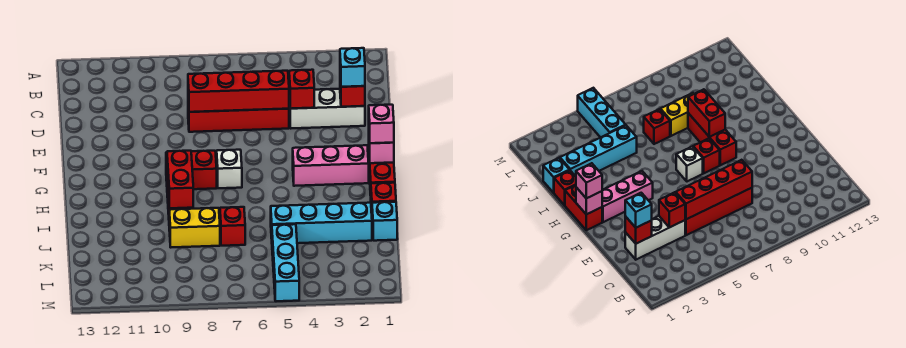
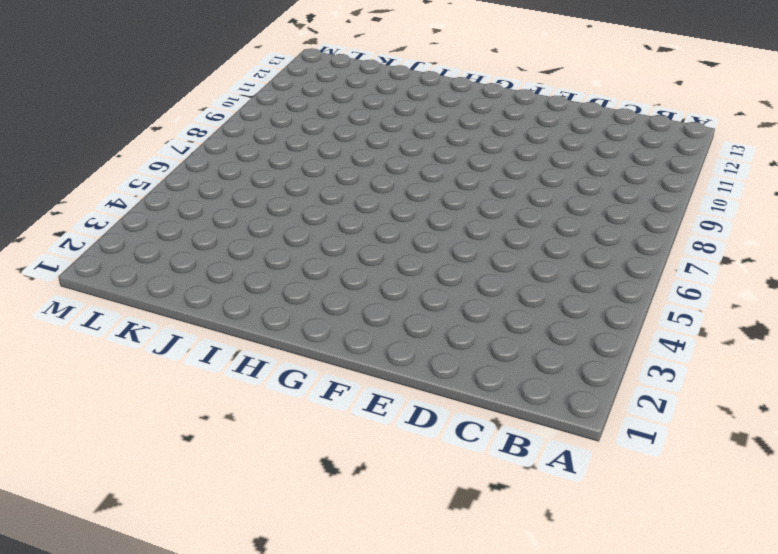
none -> white brick D2:D4 level 1
none -> red brick D5:D8 level 1
none -> red brick G1:H1 level 1

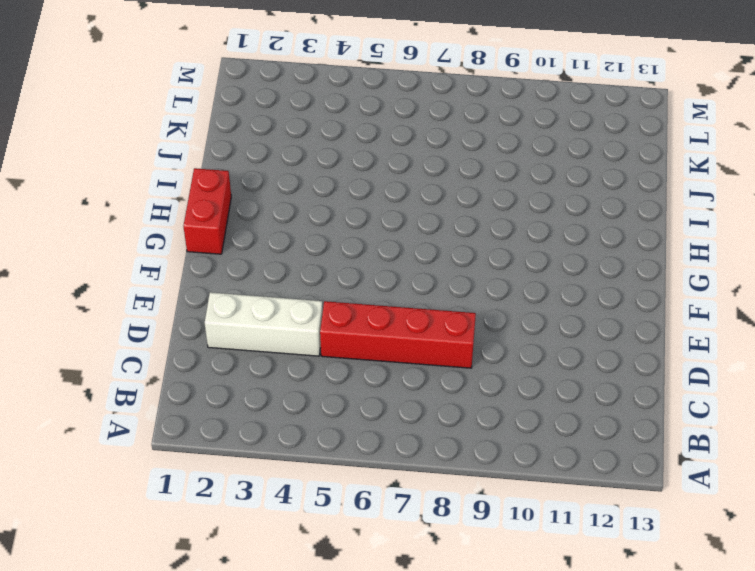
none -> pink brick G2:G4 level 1
none -> white brick G7 level 1
none -> red brick G8 level 1

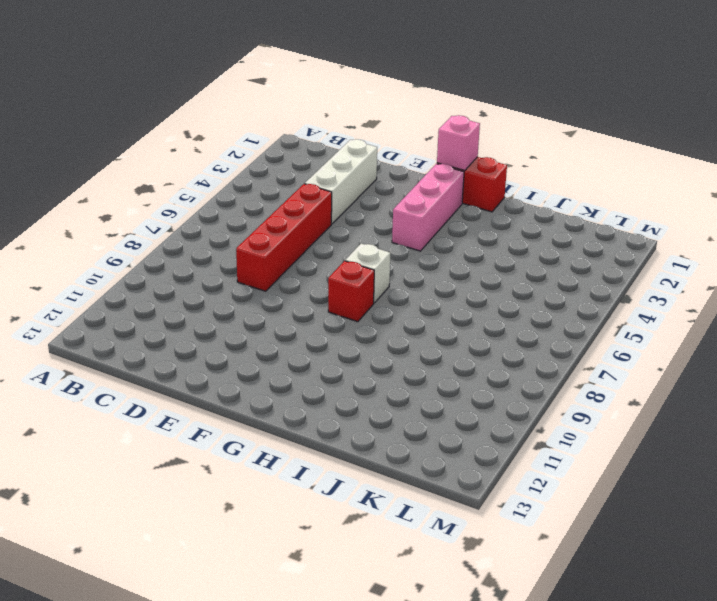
none -> red brick G9:I9 level 1
none -> red brick I1 level 1
none -> cyan brick J1 level 1

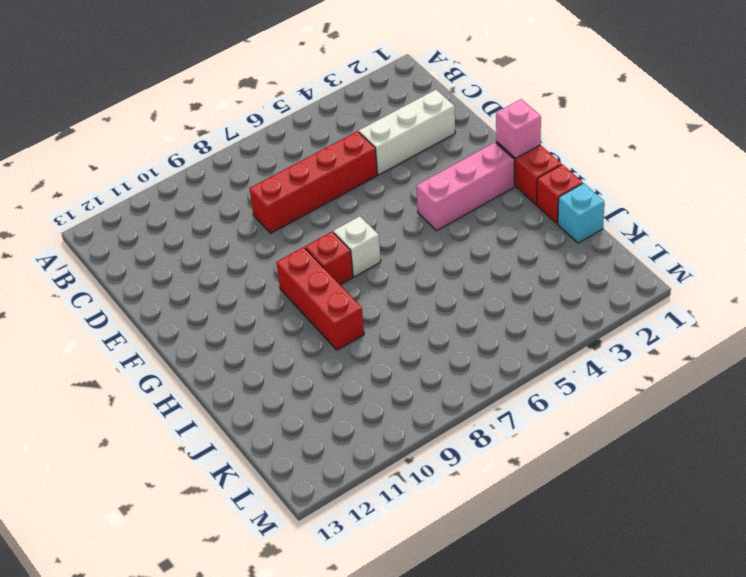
none -> cyan brick J2:J5 level 1
none -> red brick J7 level 1
none -> yellow brick J8:J9 level 1

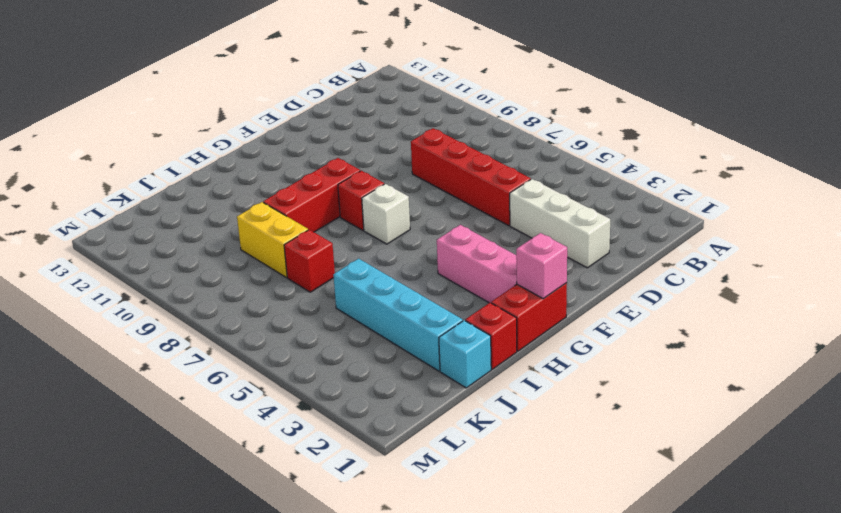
none -> cyan brick K5:M5 level 1
none -> red brick D2 level 2
none -> red brick D4 level 2

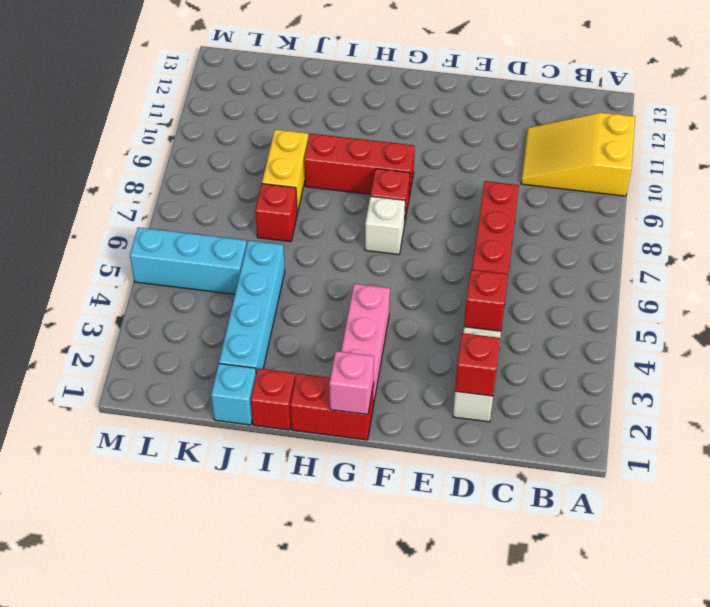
yellow slope A10:C11 level 1 top A -> none
none -> red brick D5:D8 level 2
none -> red brick H9:I9 level 2
none -> cyan brick D2 level 3

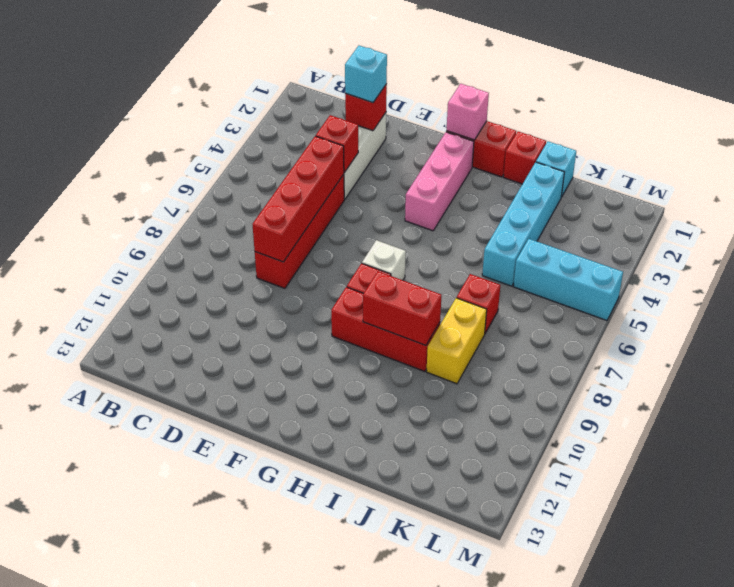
none -> pink brick G1 level 3

